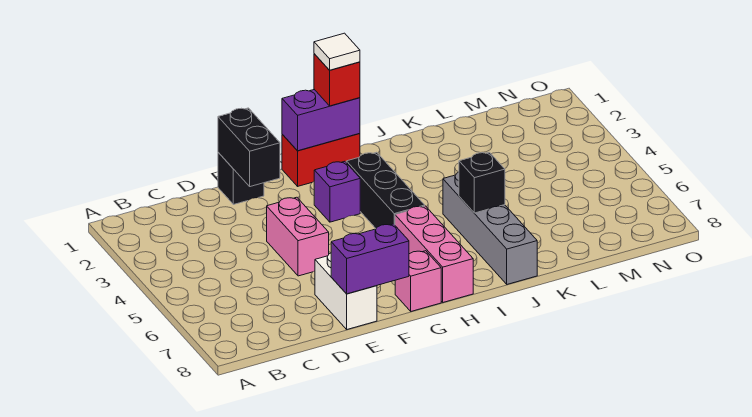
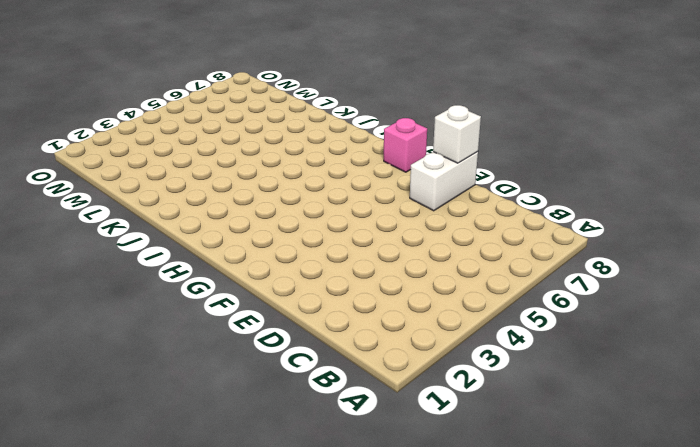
white brick E8 level 2 -> purple brick E8:F8 level 2
none -> black brick E1 level 1
none -> pink brick E4:E5 level 1
none -> red brick G1:H1 level 1

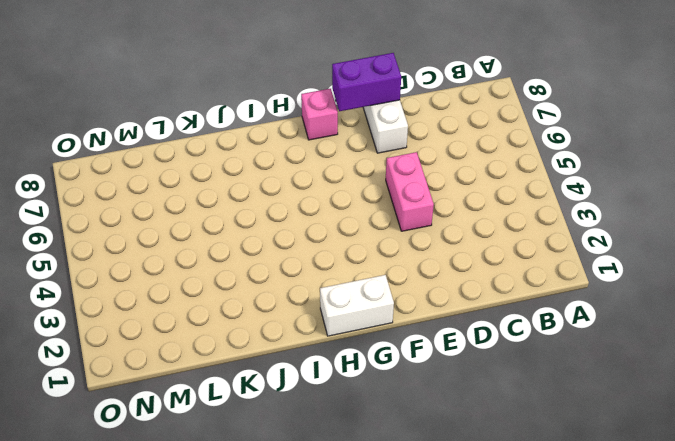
white brick G1:H1 level 1 -> red brick G1:H1 level 1
none -> black brick E1 level 1
none -> purple brick G3 level 1
none -> black brick H3:H5 level 1

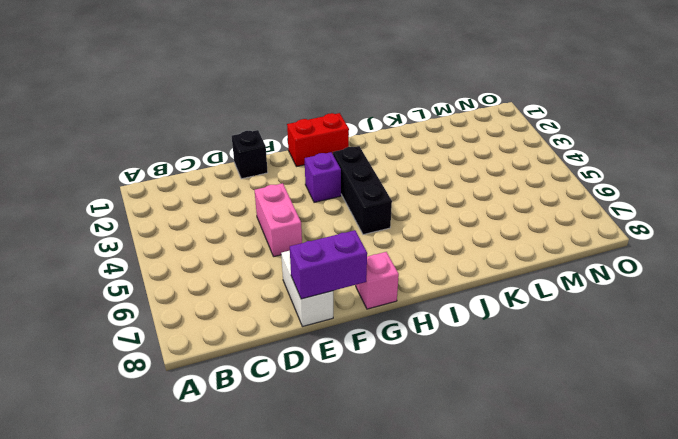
none -> pink brick H6:H8 level 1
none -> grey brick J5:J8 level 1
none -> black brick E1:E2 level 2

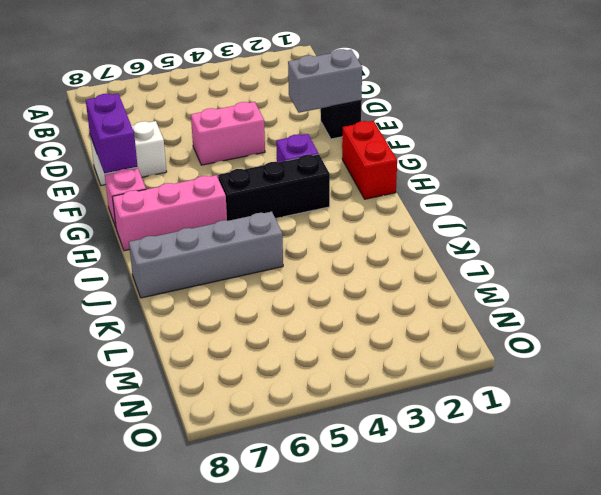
grey brick E1:E2 level 2 -> black brick E1:E2 level 2
none -> purple brick G1:H1 level 2
none -> black brick J6 level 2
none -> red brick H1 level 3

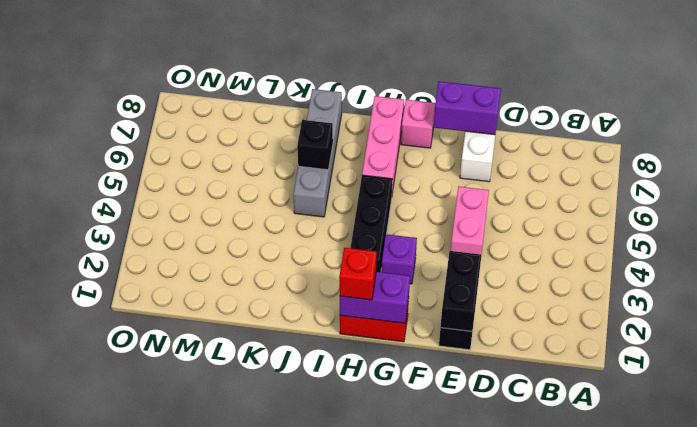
none -> white tile H1 level 4

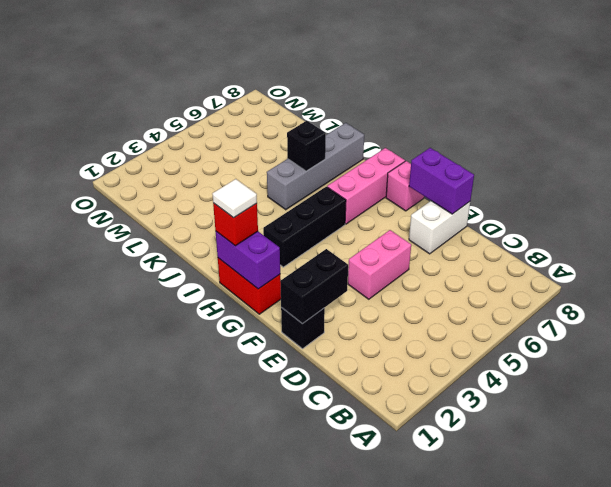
none -> purple brick G3 level 1

